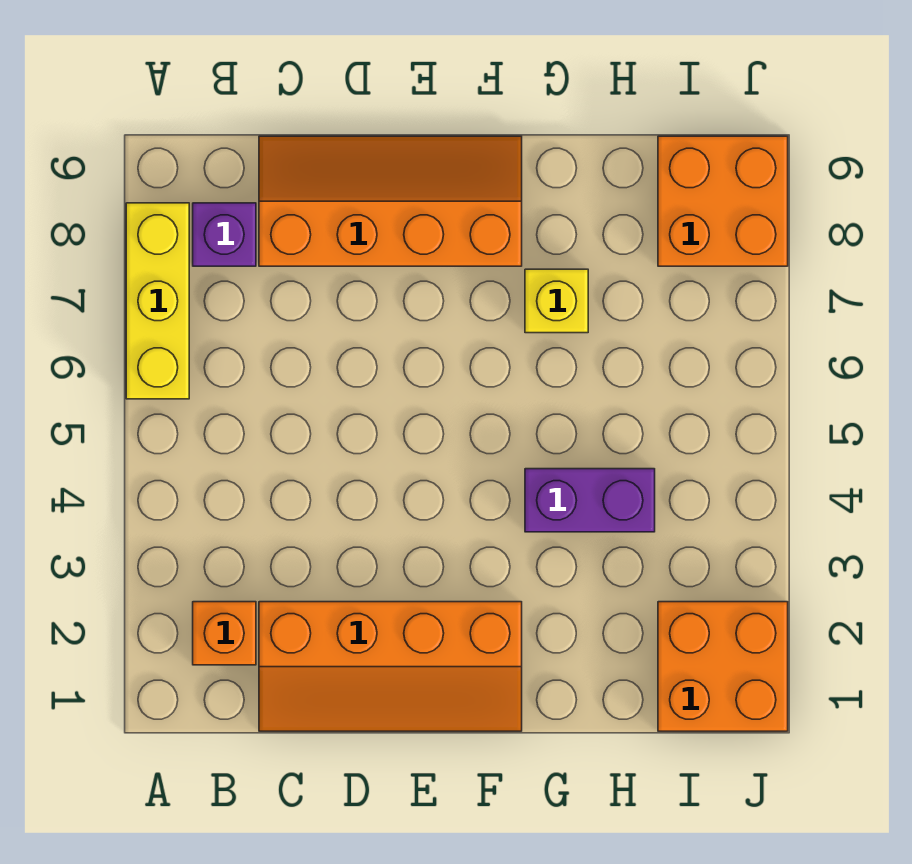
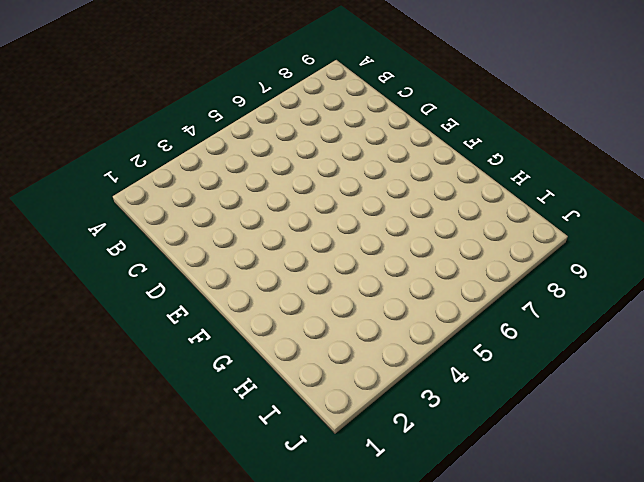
none -> yellow brick A6:A8 level 1
none -> orange brick B2 level 1

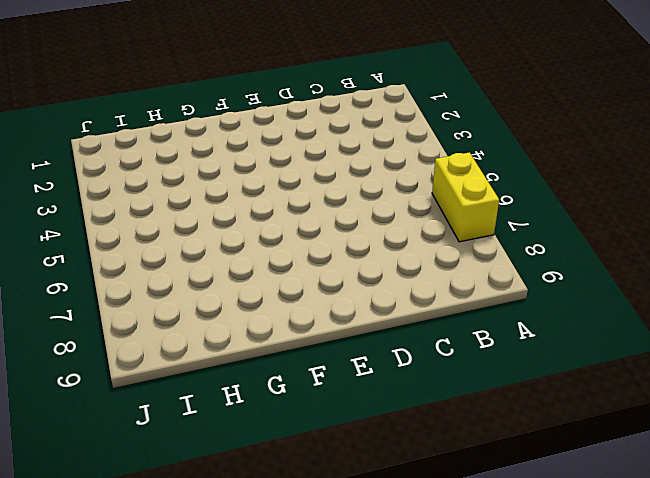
yellow brick A6:A7 level 1 -> yellow brick A6:A8 level 1
none -> orange brick B2 level 1
none -> purple brick B8 level 1

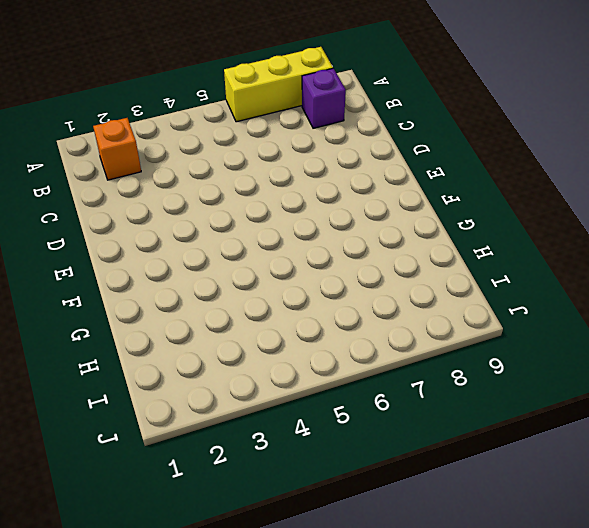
none -> orange slope C1:F2 level 1 top 2
none -> orange slope C8:F9 level 1 top 8

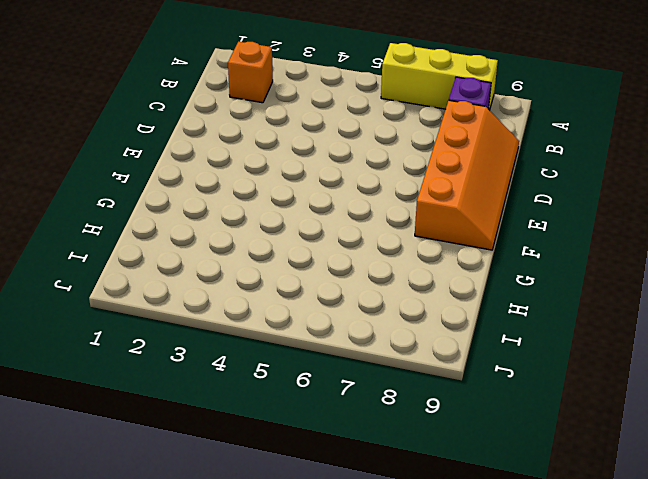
none -> orange slope C1:F2 level 1 top 2
none -> purple brick G4:H4 level 1

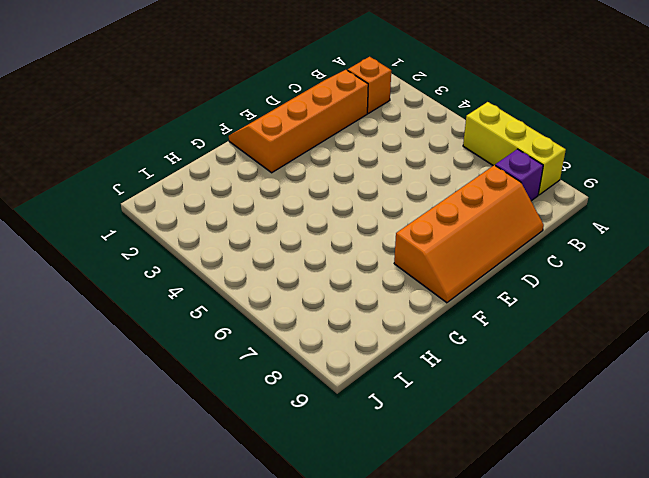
none -> purple brick G4:H4 level 1
none -> yellow brick G7 level 1

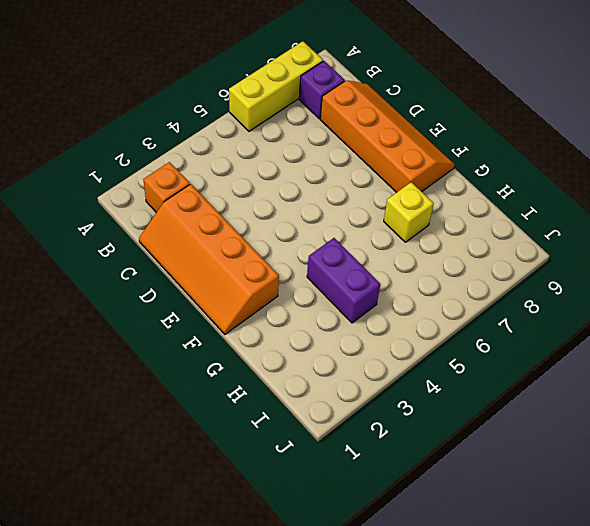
none -> orange brick I1:J2 level 1
none -> orange brick I8:J9 level 1

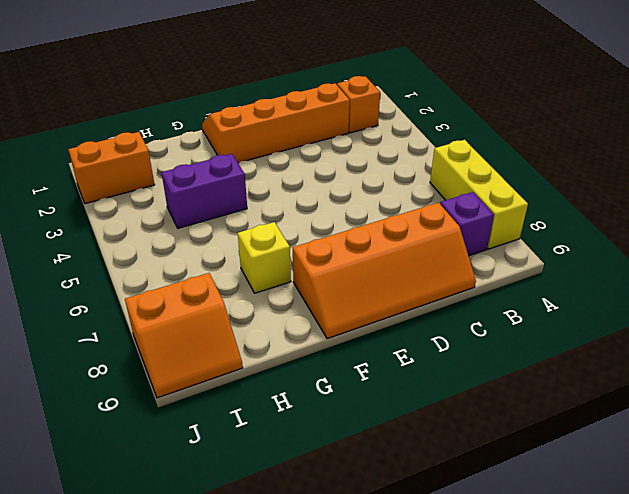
orange brick I2:J2 level 1 -> orange brick I1:J2 level 1
orange slope I8:J9 level 1 top 8 -> orange brick I8:J9 level 1

